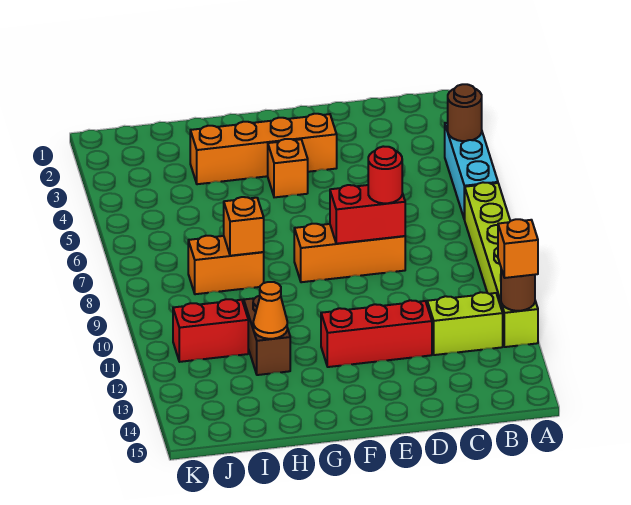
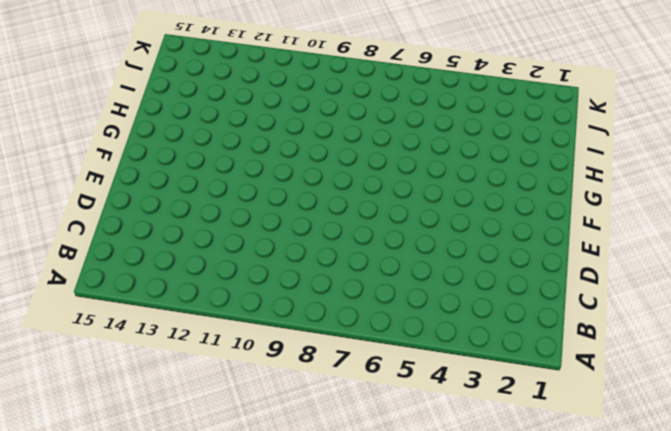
none -> cyan brick A4:A6 level 1
none -> lime brick A7:A12 level 1
none -> lime brick B12:C12 level 1

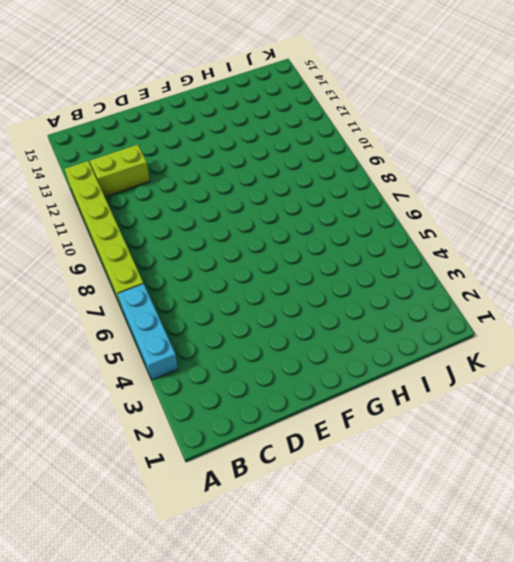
none -> orange brick D8:F8 level 1
none -> red brick D12:F12 level 1
none -> orange brick E3:H3 level 1

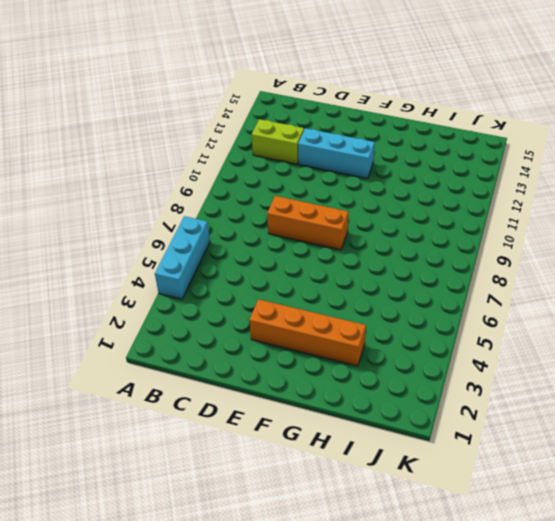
cyan brick D12:F12 level 1 -> red brick D12:F12 level 1
none -> lime brick A7:A12 level 1
none -> orange brick F4 level 1
none -> orange brick H8:I8 level 1

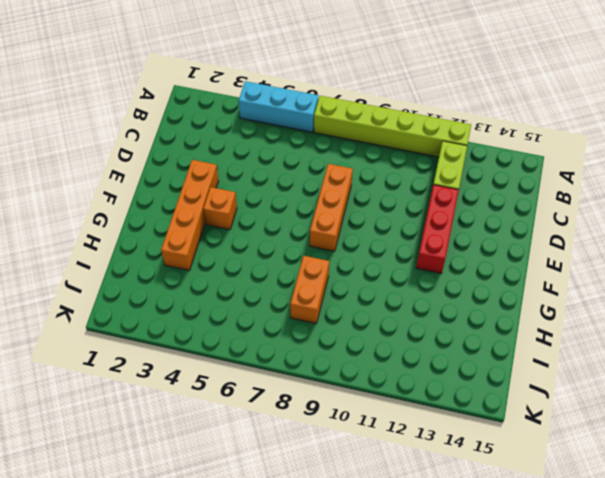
none -> brown brick H11:H12 level 1
none -> red brick I11:J11 level 1
none -> brown round brick A4 level 2

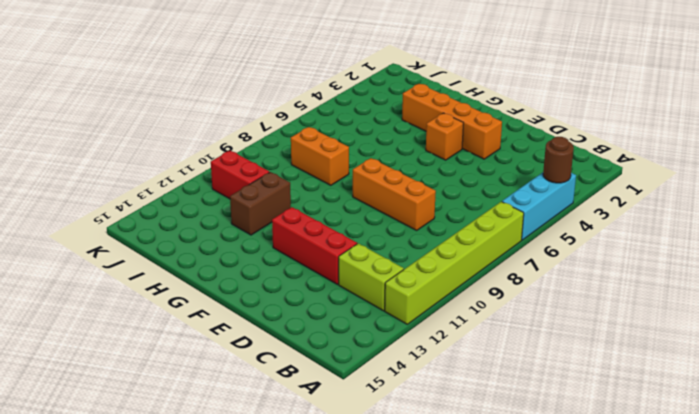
none -> brown round brick A12 level 2
none -> red brick D8:E8 level 2
none -> orange brick H8 level 2

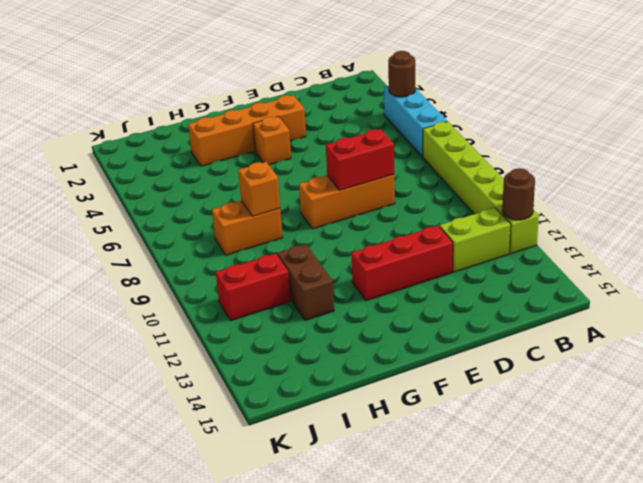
none -> orange cone H12 level 2
none -> orange brick A12 level 3
none -> red round brick D8 level 3

